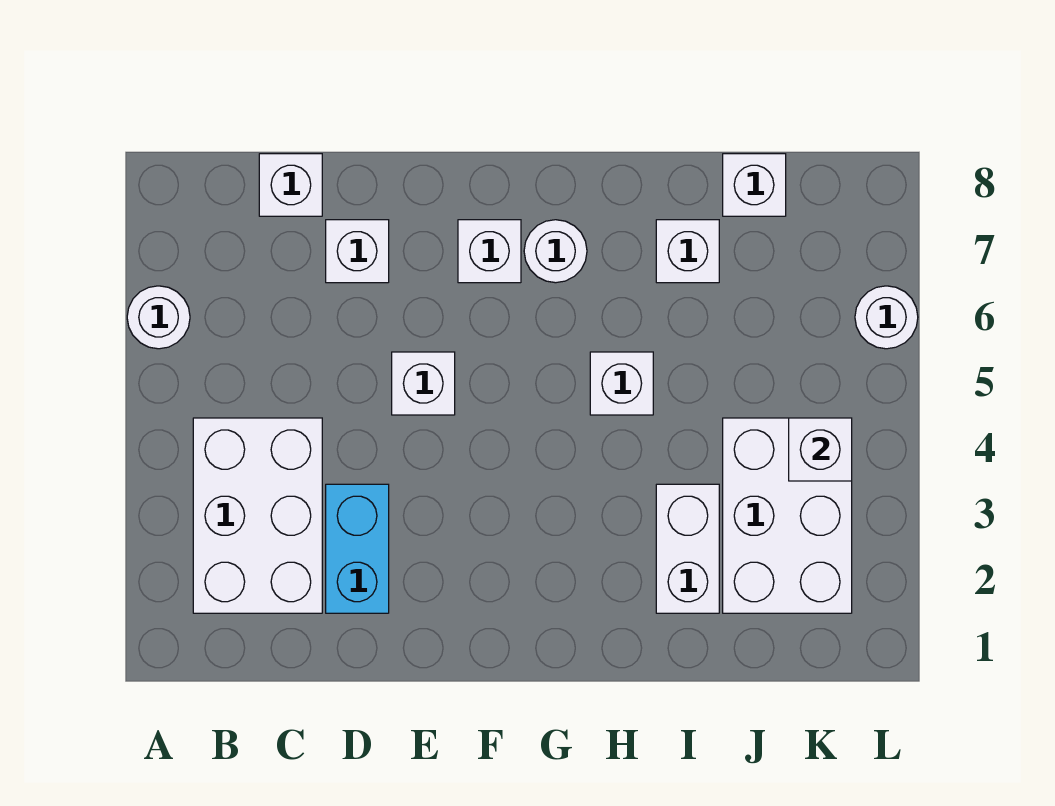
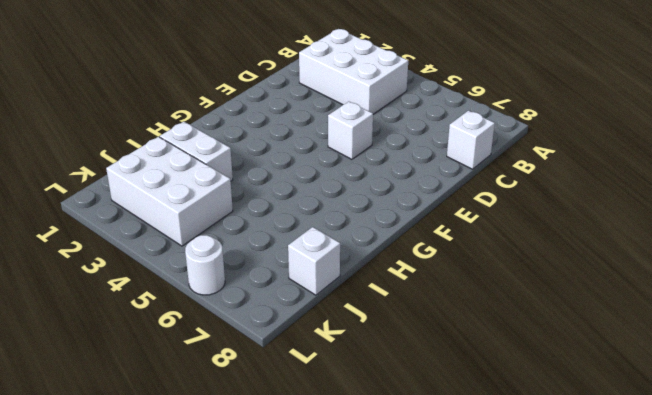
none -> white round brick A6 level 1
none -> cyan brick D2:D3 level 1
none -> white brick D7 level 1

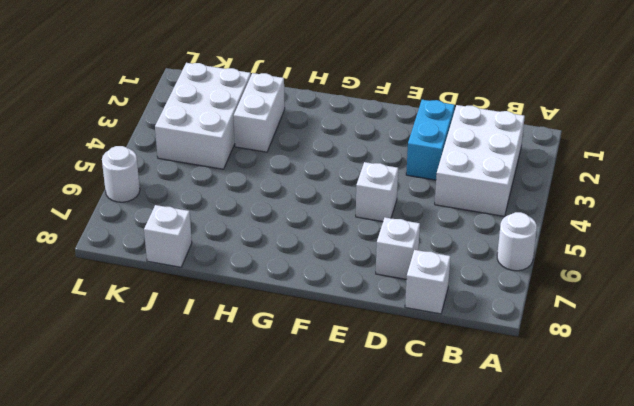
none -> white brick F7 level 1
none -> white round brick G7 level 1
none -> white brick H5 level 1

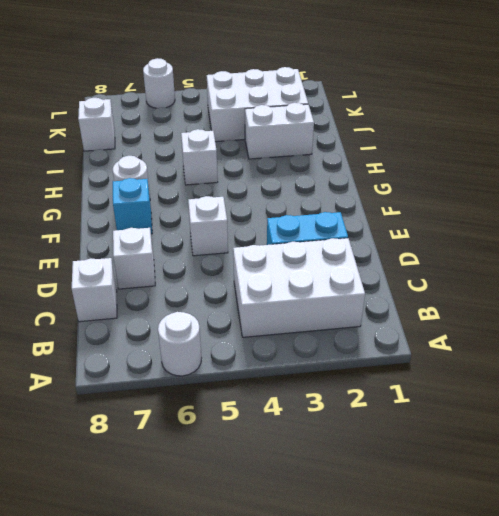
cyan brick F7 level 1 -> white brick F7 level 1
none -> white brick I7 level 1
none -> white brick K4 level 2

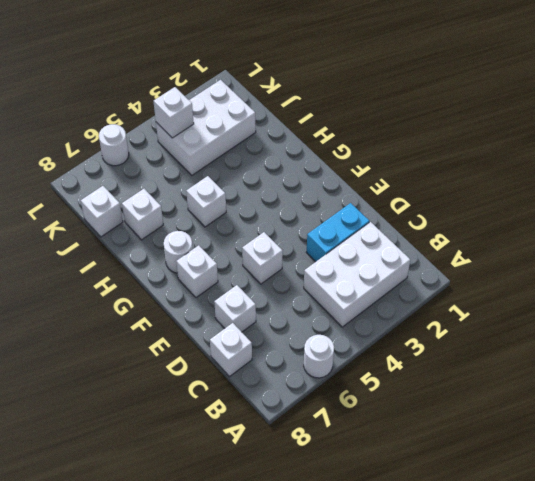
none -> white brick I2:I3 level 1

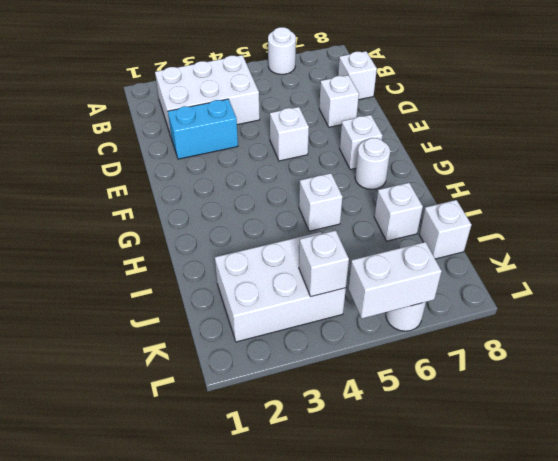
white brick L5:L6 level 2 -> white brick I2:I3 level 1

